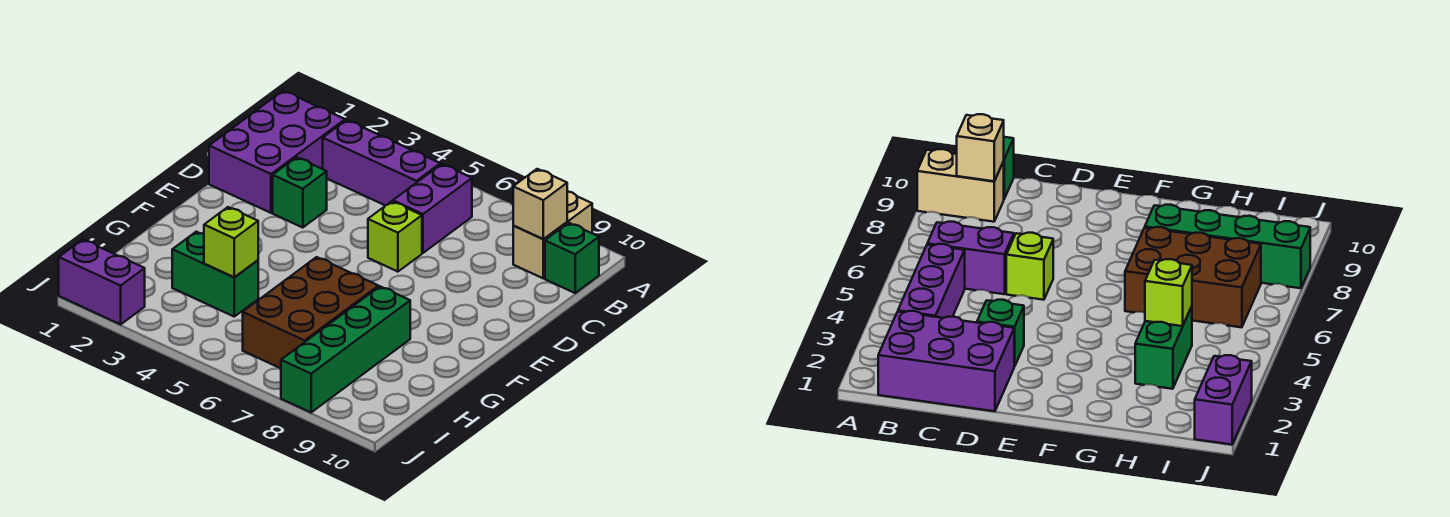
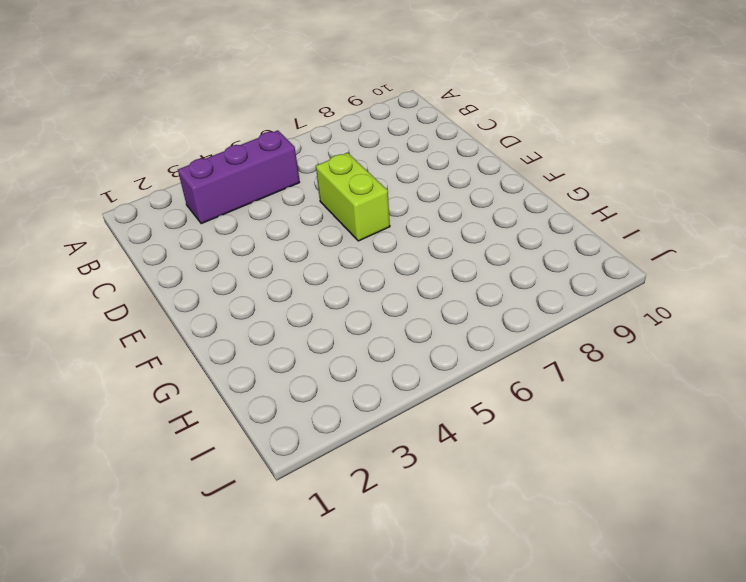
lime brick D6:E6 level 1 -> lime brick D6 level 1
none -> tan brick A9:B9 level 1
none -> purple brick B1:D2 level 1
none -> purple brick B6:C6 level 1

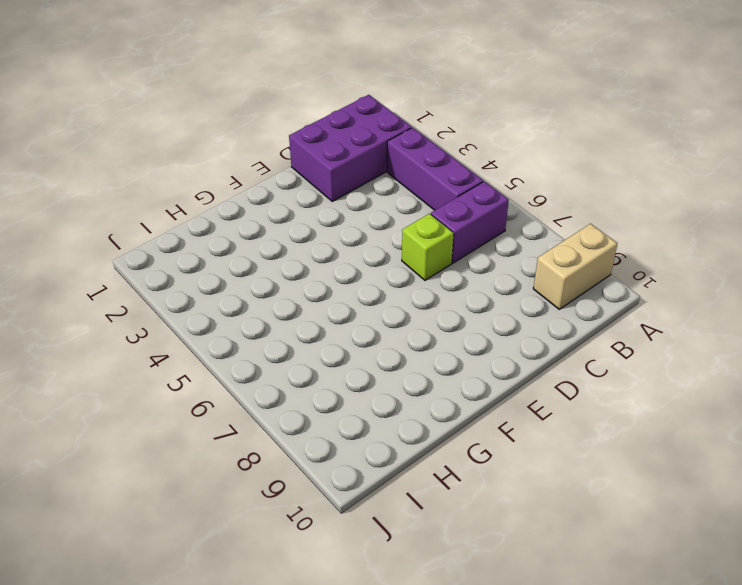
none -> green brick B10 level 1
none -> green brick D3 level 1
none -> brown brick G6:I7 level 1

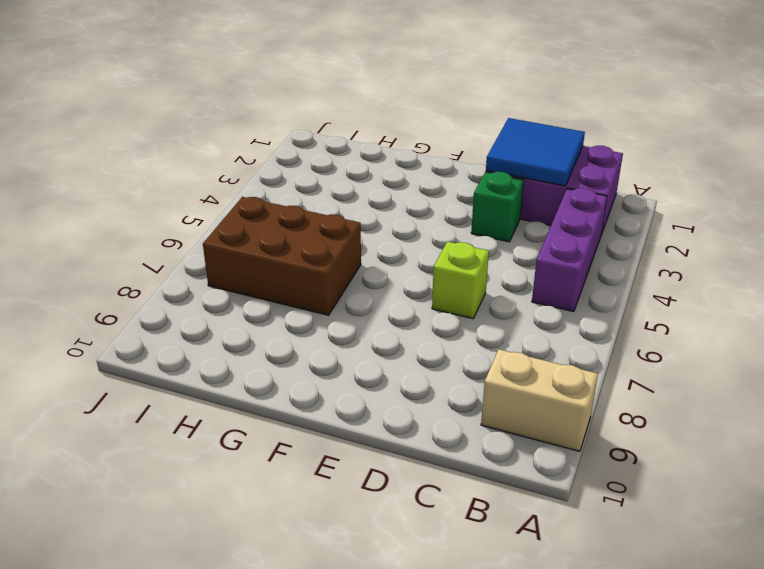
blue tile C1:D2 level 2 -> none
none -> purple brick B6:C6 level 1
none -> green brick B10 level 1
none -> green brick G8:J8 level 1

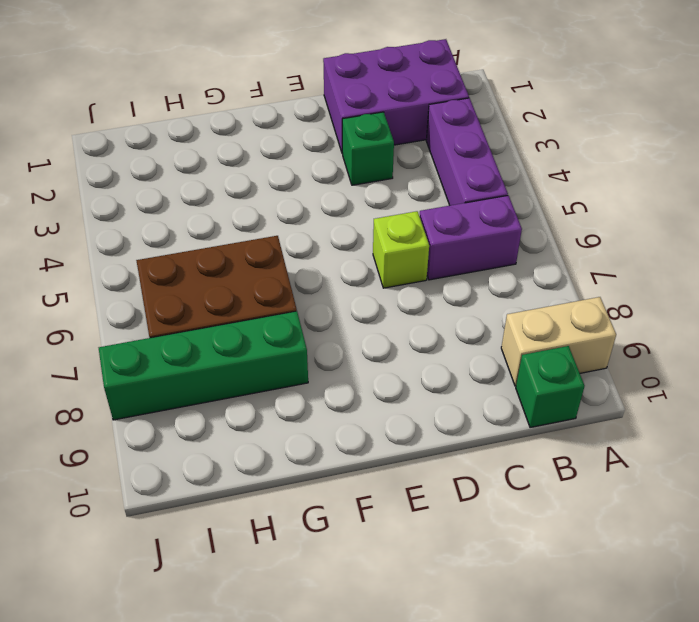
none -> green brick H3:H4 level 1
none -> purple brick J1:J2 level 1
none -> tan brick B9 level 2

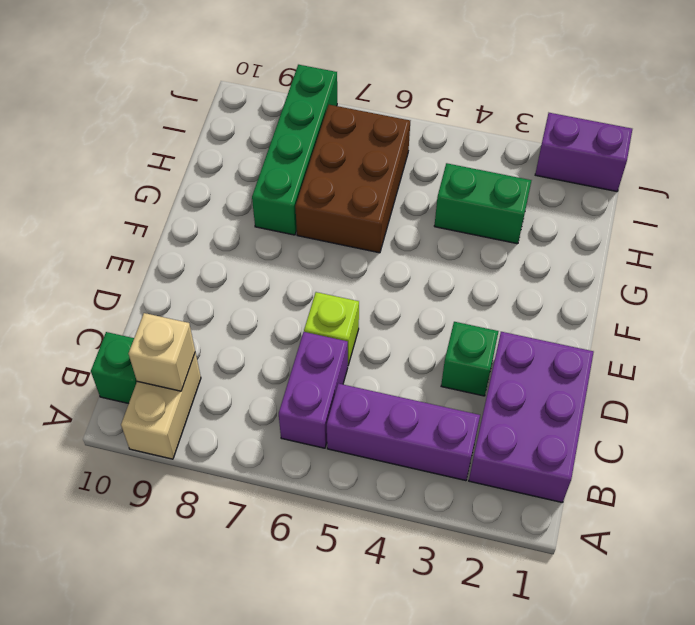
none -> lime brick H4 level 2

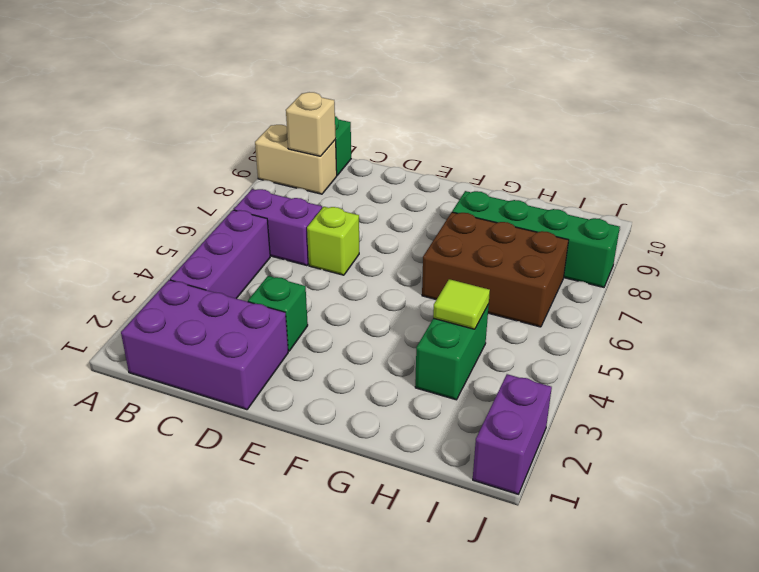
lime tile H4 level 2 -> lime brick H4 level 2

